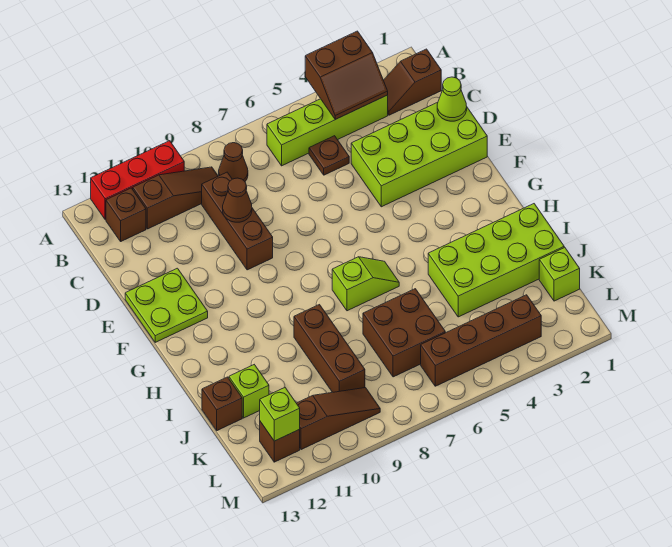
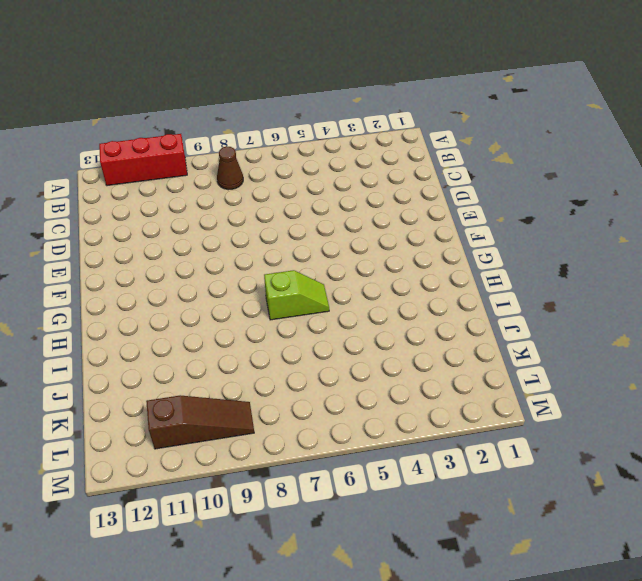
none -> brown slope B1:B2 level 1 top 1
none -> lime brick B3:B6 level 1
none -> brown slope B9:B11 level 1 top 11

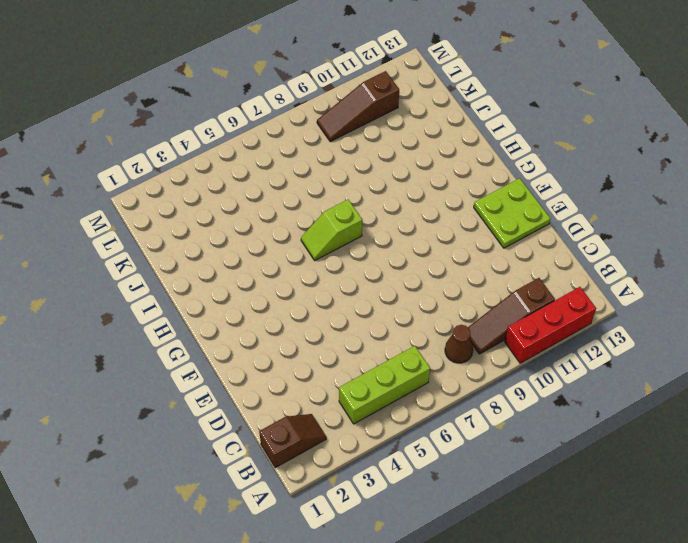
lime brick B4:B6 level 1 -> lime brick B3:B6 level 1
none -> brown brick B12 level 1
none -> brown plate C5 level 1
none -> brown brick C9:E9 level 1

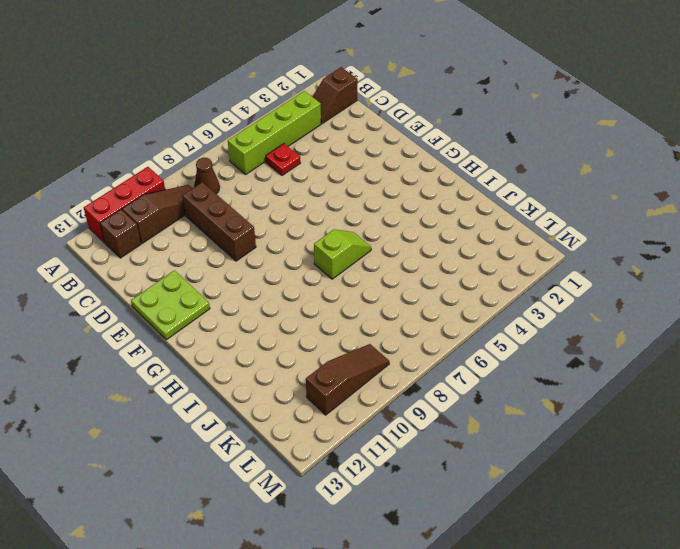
red plate C5 level 1 -> brown plate C5 level 1
none -> lime brick D1:E4 level 1
none -> lime brick I1:J4 level 1
none -> brown brick I9:K9 level 1

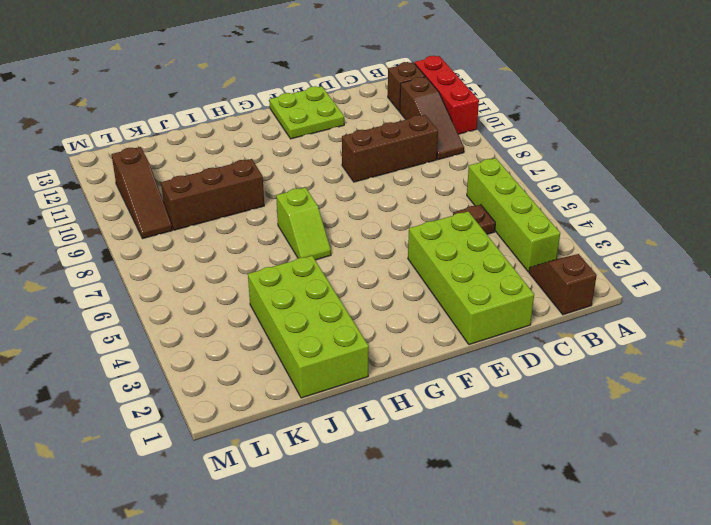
none -> brown cone B8 level 1
none -> brown brick J6:K7 level 1
none -> lime brick J12 level 1

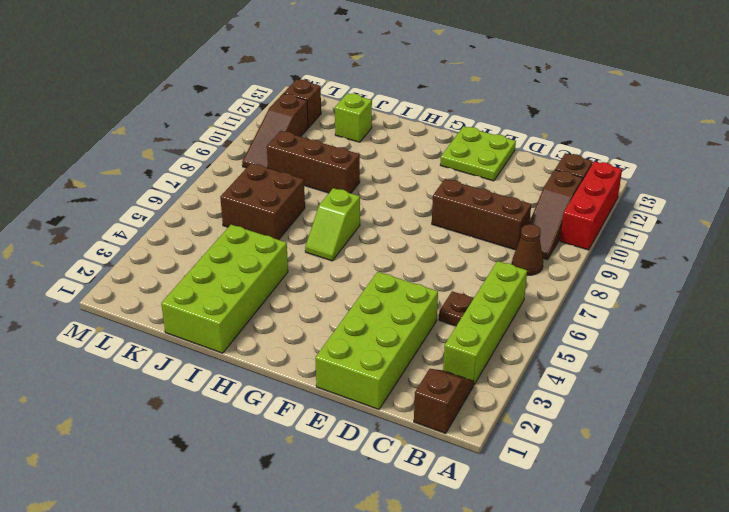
none -> brown brick J13 level 1
none -> lime brick K1 level 1
none -> brown brick L3:L6 level 1

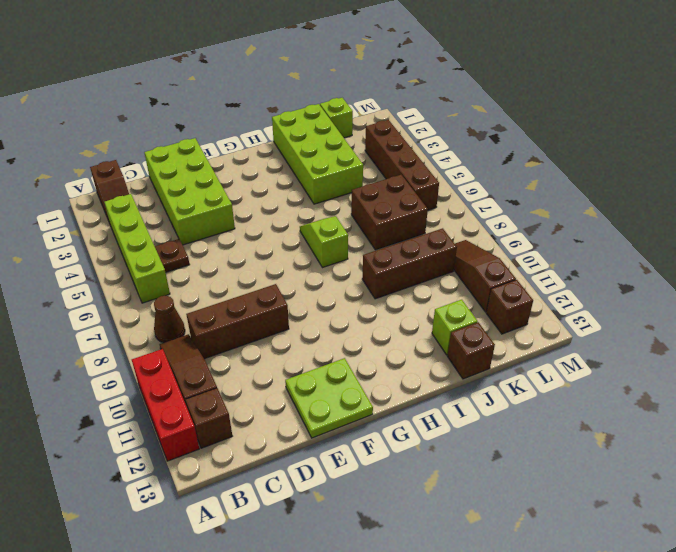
none -> brown slope A3:B4 level 2 top A
none -> lime cone D1 level 2
none -> brown cone D9 level 2

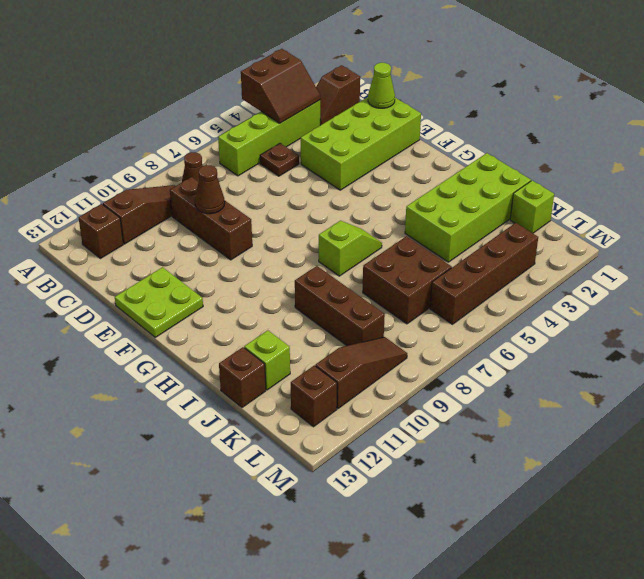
none -> red brick A10:A12 level 1
none -> lime brick L12 level 2

